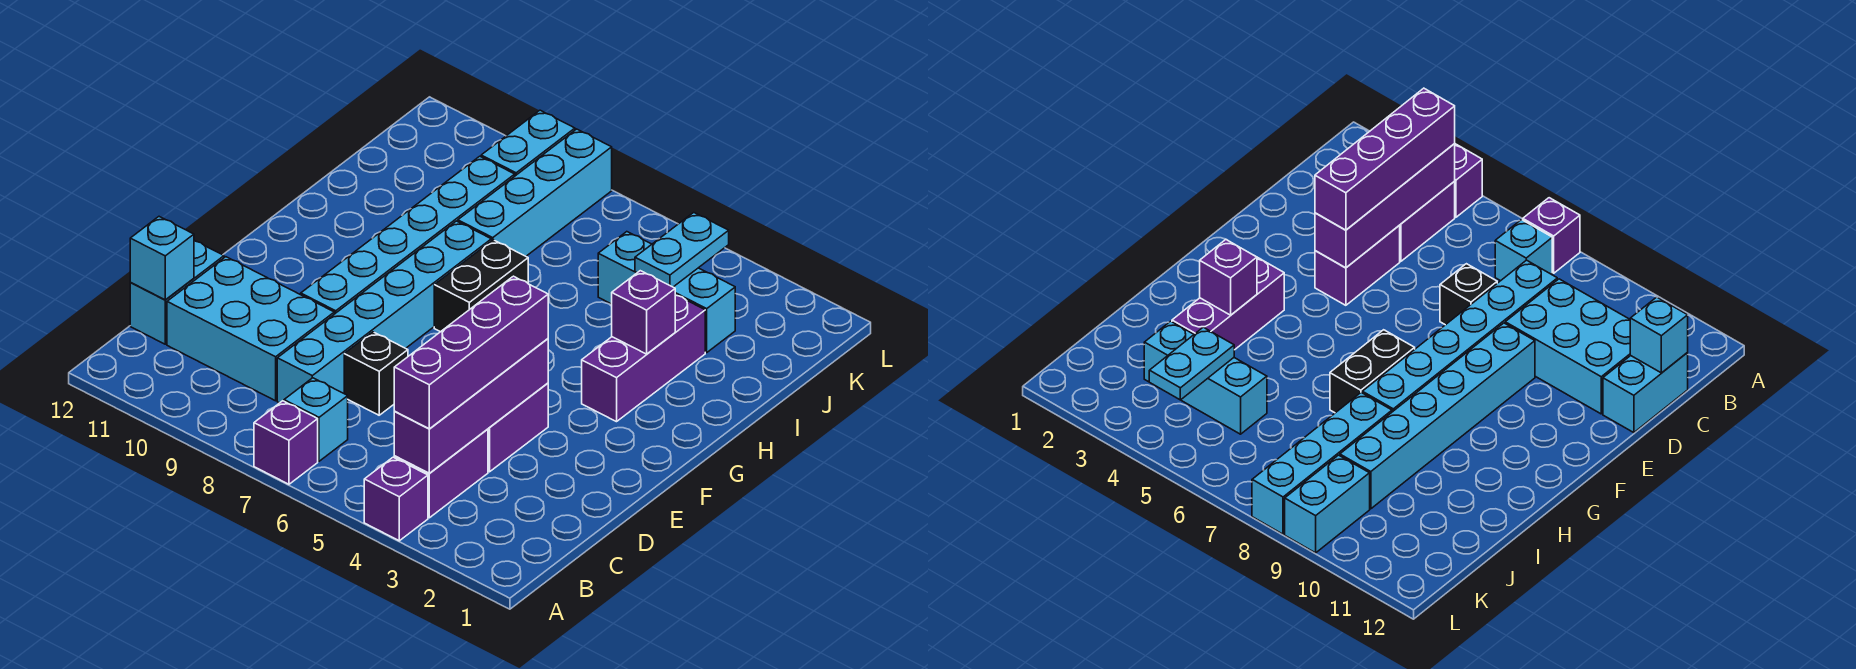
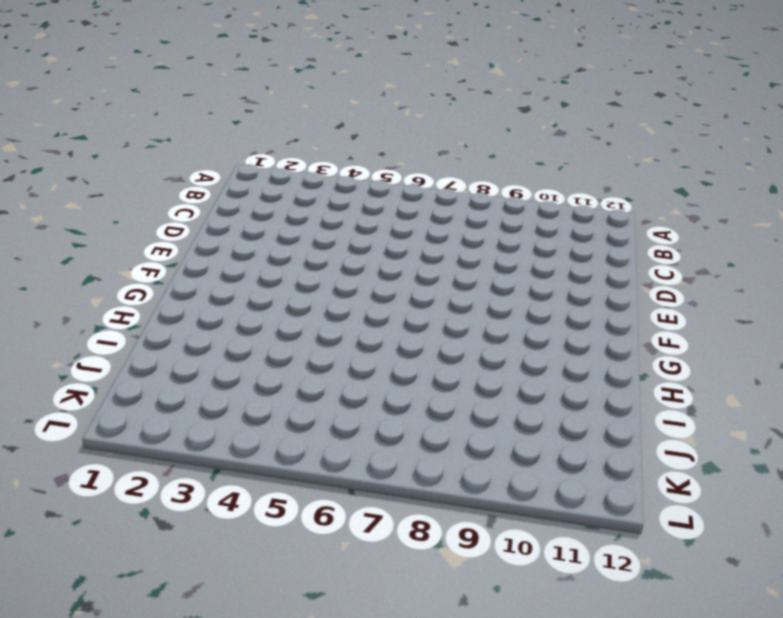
none -> purple brick A4 level 1
none -> purple brick A7 level 1
none -> purple brick B4:C4 level 1

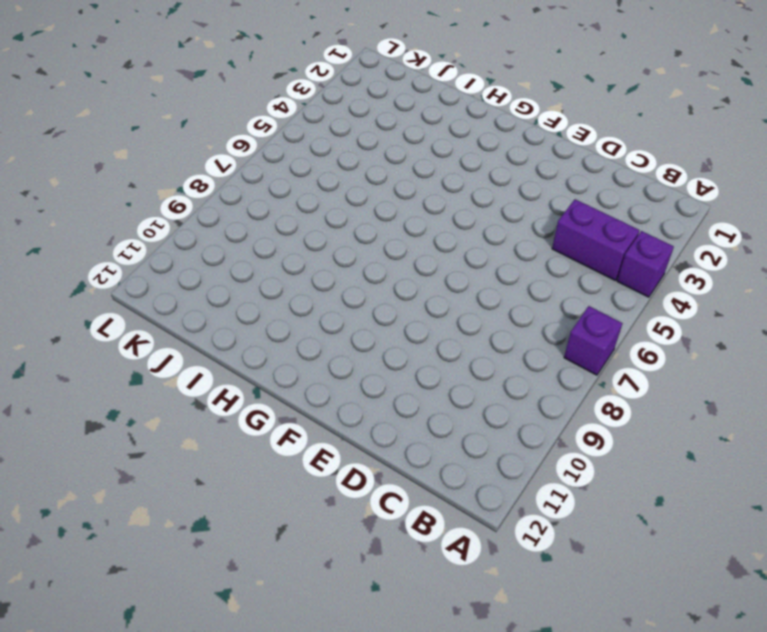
none -> cyan brick B7 level 1
none -> cyan brick C8:H8 level 1
none -> cyan brick C9:D11 level 1

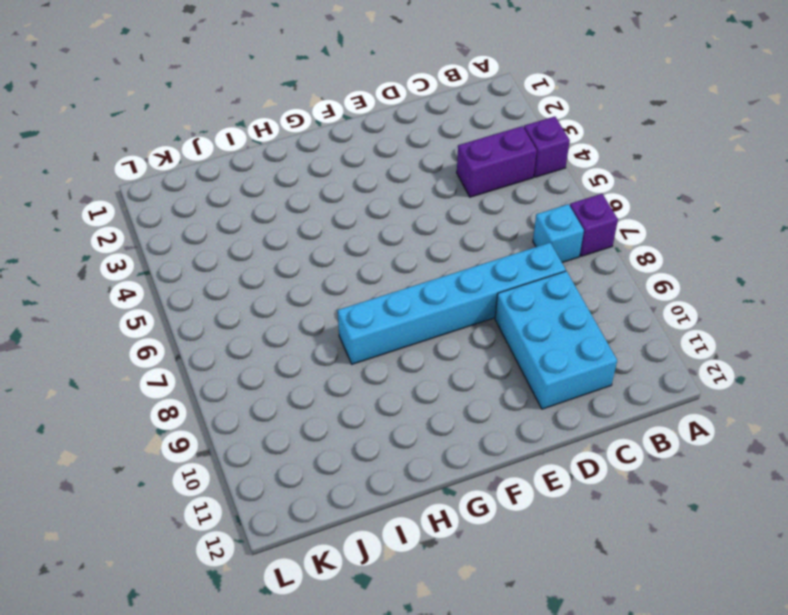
none -> cyan brick C12:D12 level 1
none -> purple brick D4:E4 level 1
none -> black brick D7 level 1

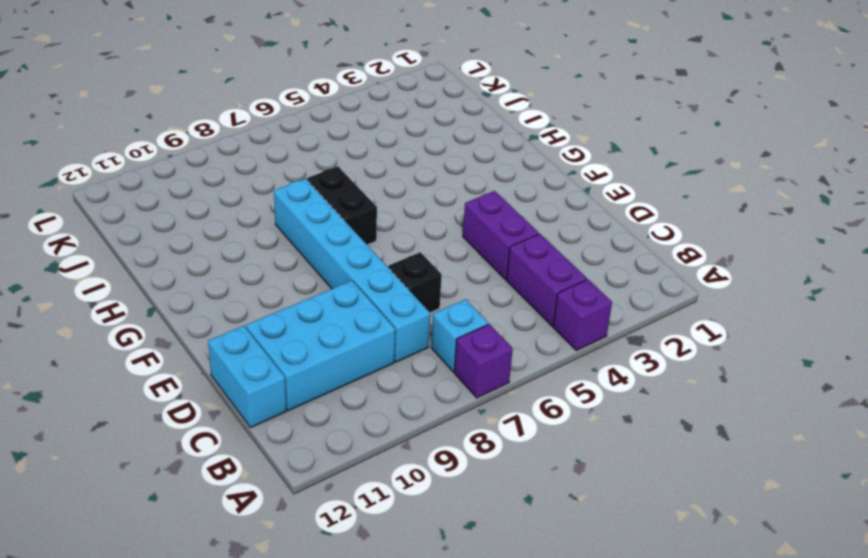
none -> cyan brick E9:J9 level 1
none -> purple brick G3:I3 level 1
none -> cyan brick I8:L8 level 1

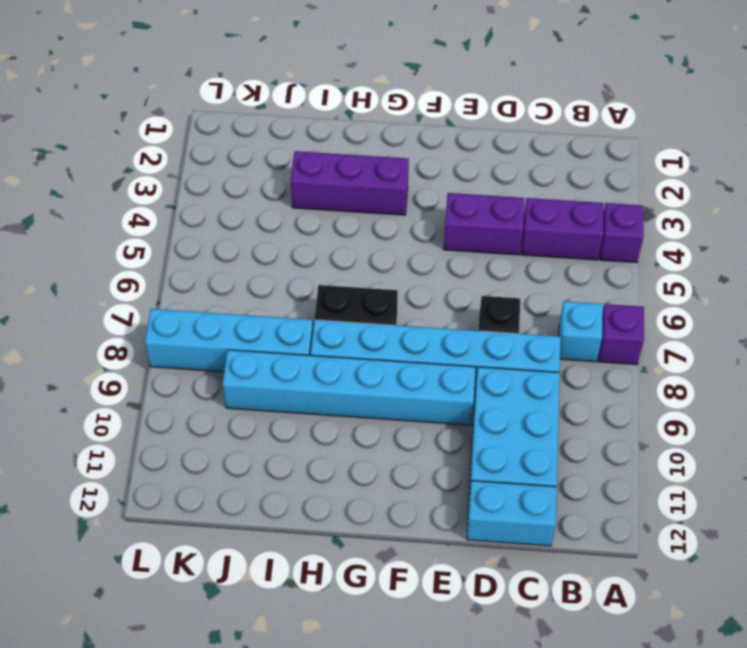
none -> cyan brick J3:J5 level 1
none -> cyan brick K9:L9 level 1
none -> purple brick B4:E4 level 2

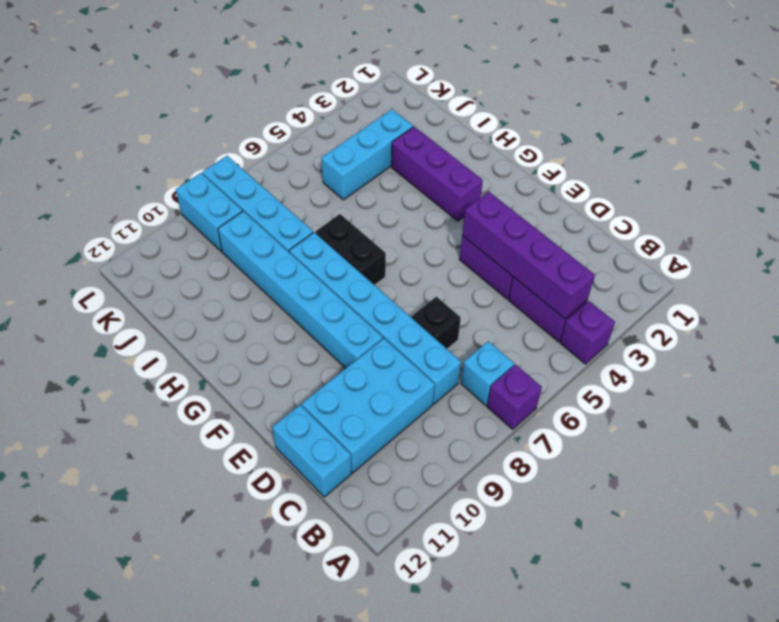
none -> cyan brick C12 level 2
none -> purple brick H3 level 2
none -> cyan plate J4:K4 level 2

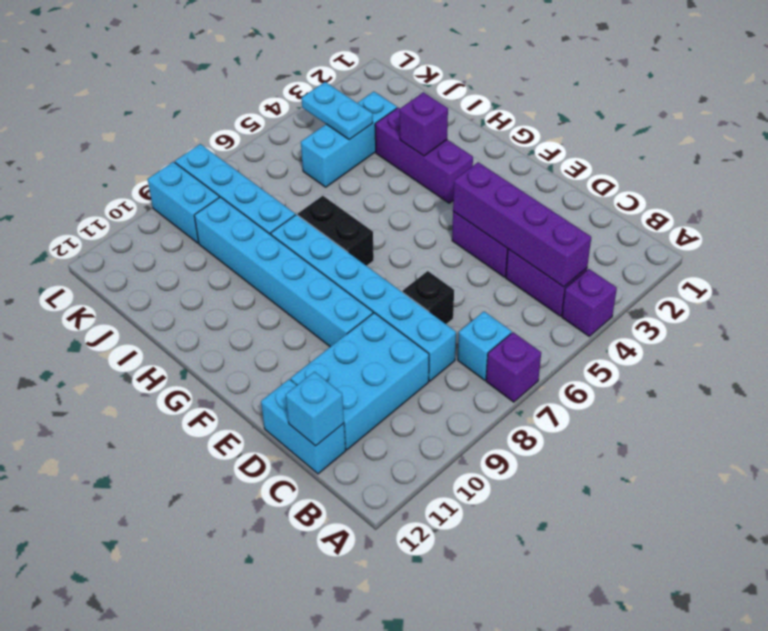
none -> purple brick B4:E4 level 3

